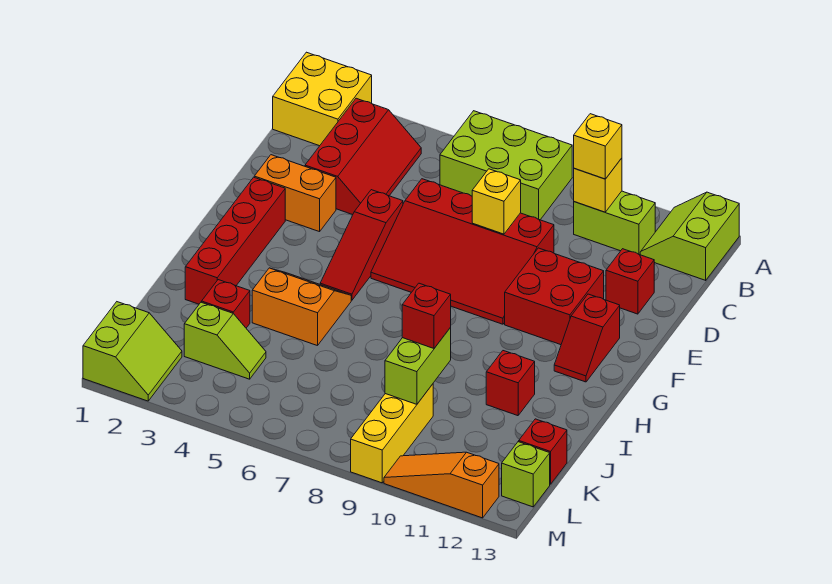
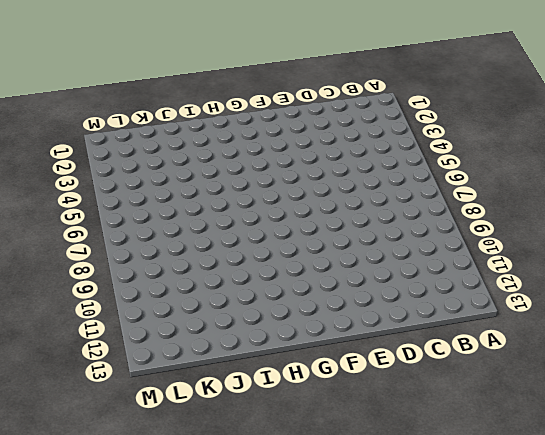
none -> yellow brick A1:B2 level 1
none -> lime brick A6:B8 level 1
none -> lime slope A12:B13 level 1 top 13

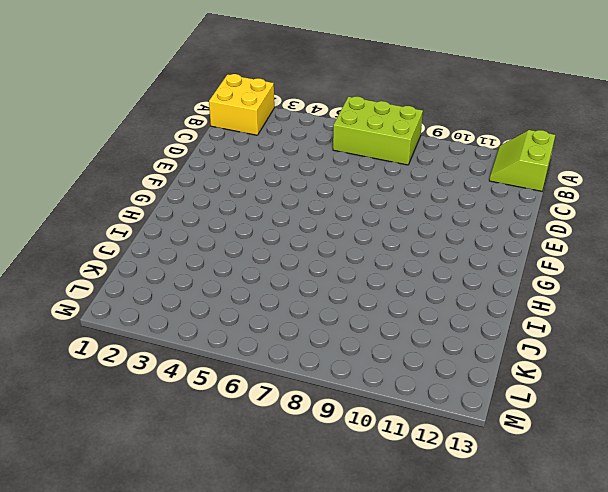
none -> red slope B3:D4 level 1 top 3
none -> lime brick B10:B11 level 1
none -> red slope D6:F9 level 1 top D

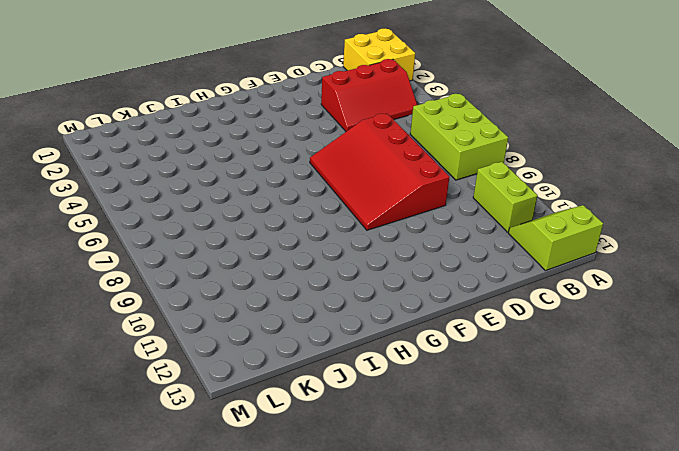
none -> red brick D12 level 1
none -> orange brick E2:E3 level 1
none -> red slope E5:G5 level 1 top E

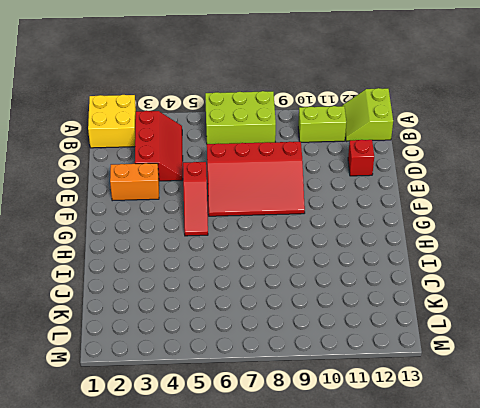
none -> red brick E10:F11 level 1
none -> red brick F2:I2 level 1
none -> red slope F12:G12 level 1 top F

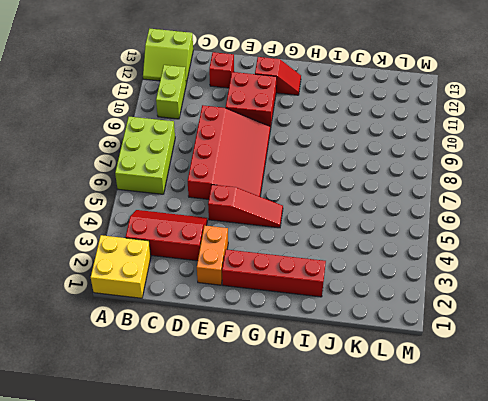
none -> orange slope H4:I5 level 1 top I
none -> red brick I11 level 1
none -> red brick J3 level 1

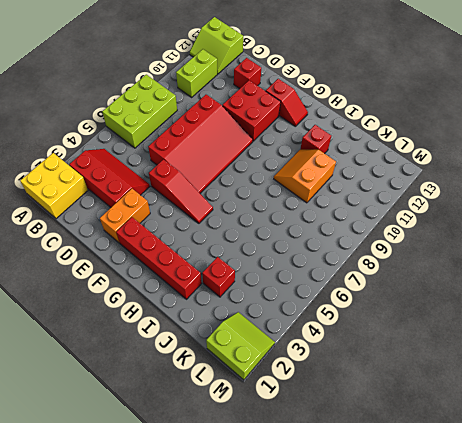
orange slope I9:J10 level 1 top J -> orange slope H4:I5 level 1 top I
none -> lime slope K3:K4 level 1 top 3
none -> yellow brick K9:M9 level 1
none -> red brick K13 level 1

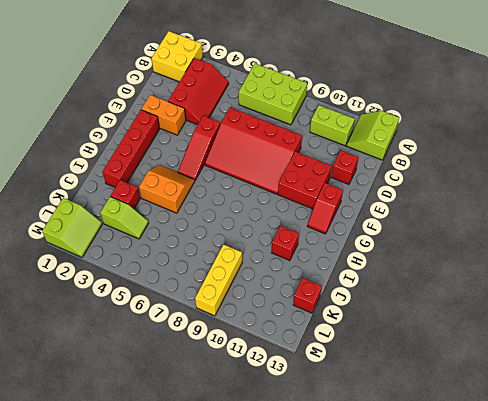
none -> lime brick L13 level 1
none -> orange slope M10:M12 level 1 top 12
none -> yellow brick B10 level 2

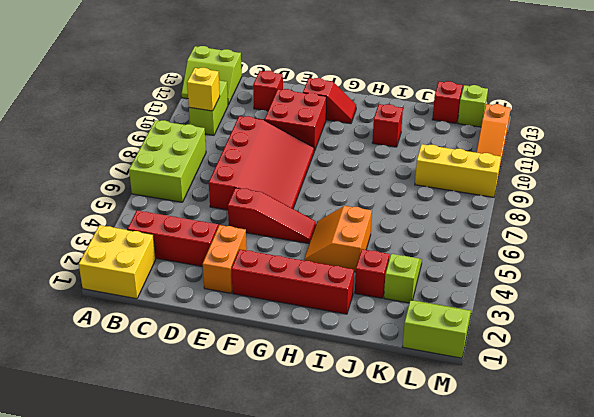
none -> yellow brick D8 level 2
none -> lime brick J9:K9 level 2
none -> yellow brick B10 level 3

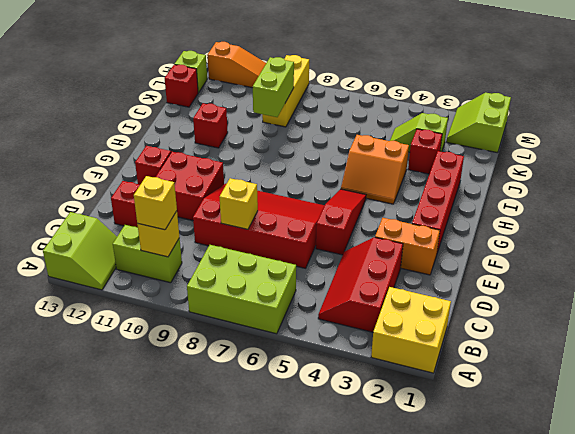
none -> red brick J9 level 3

